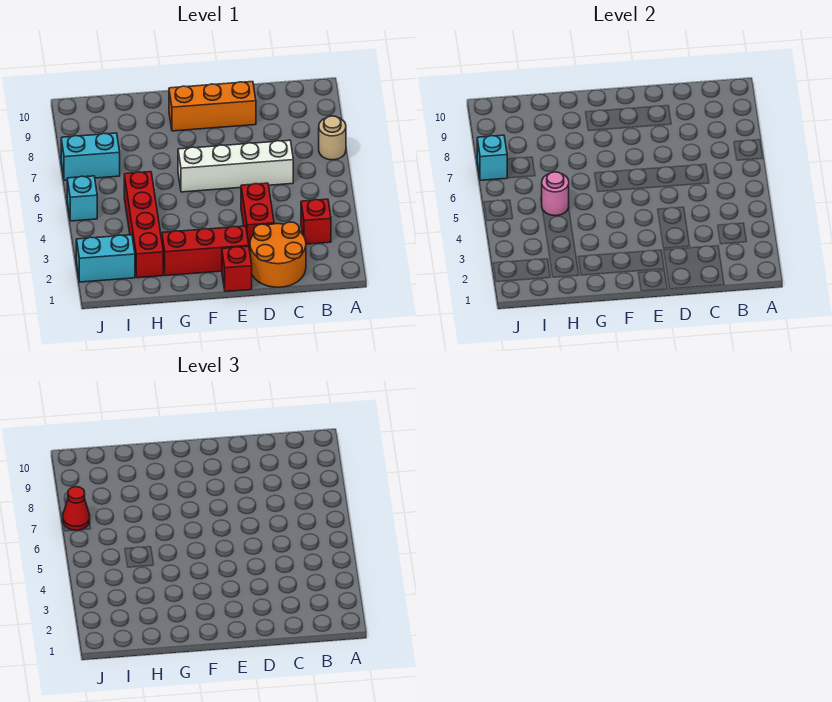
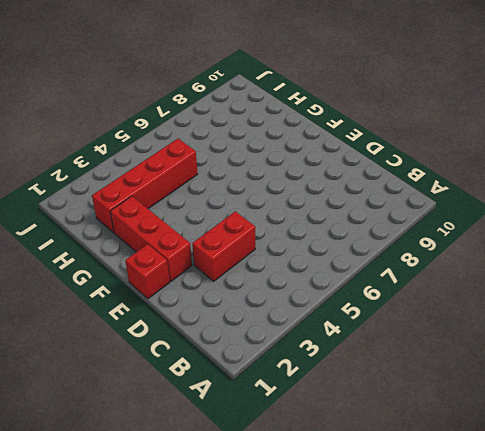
none -> tan round brick A7 level 1
none -> red brick B3 level 1
none -> orange round brick C1:D2 level 1

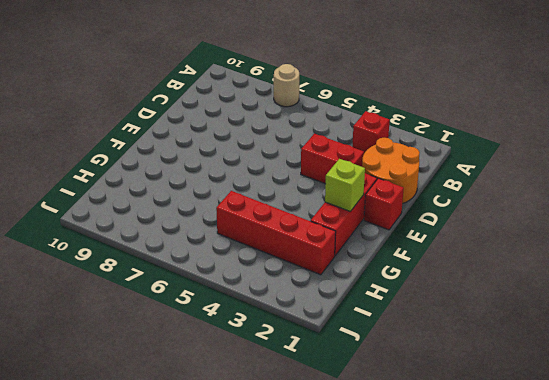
lime brick F2 level 2 -> none
none -> white brick C6:F6 level 1
none -> orange brick D9:F9 level 1
none -> cyan brick I2:J2 level 1

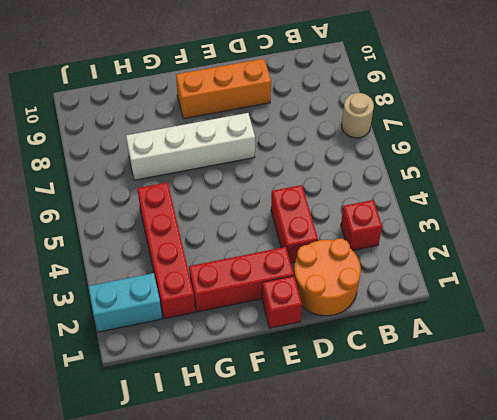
white brick E7:H7 level 1 -> white brick C6:F6 level 1
none -> cyan brick I7:J7 level 1
none -> cyan brick J5 level 1
none -> pink round brick H5 level 2

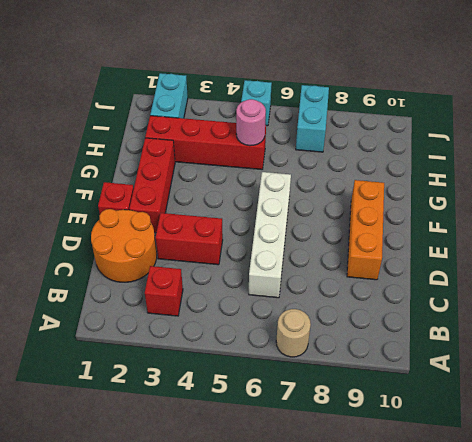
none -> cyan brick J7 level 2
none -> red cone J7 level 3

